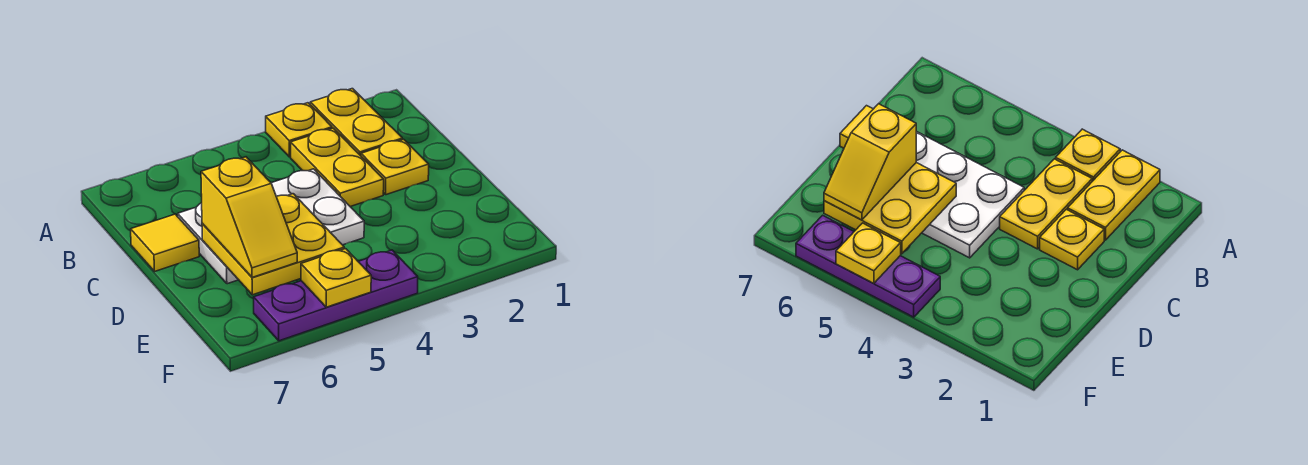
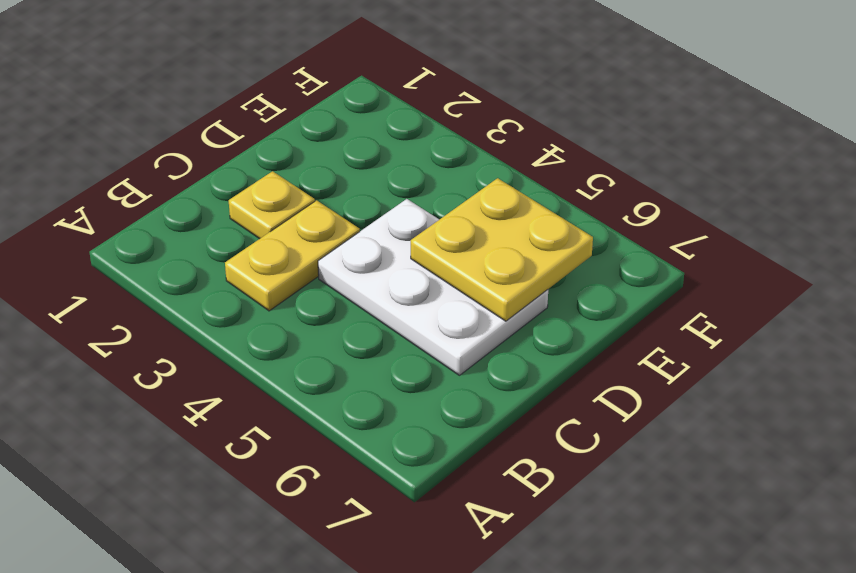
none -> yellow plate A2:B2 level 1
none -> yellow plate A3 level 1

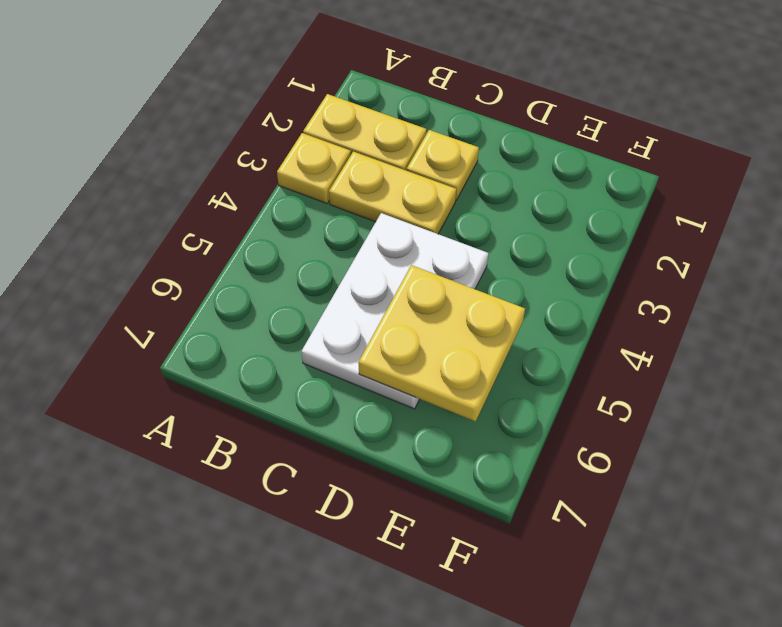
none -> yellow tile C7 level 1
none -> purple plate F4:F6 level 1

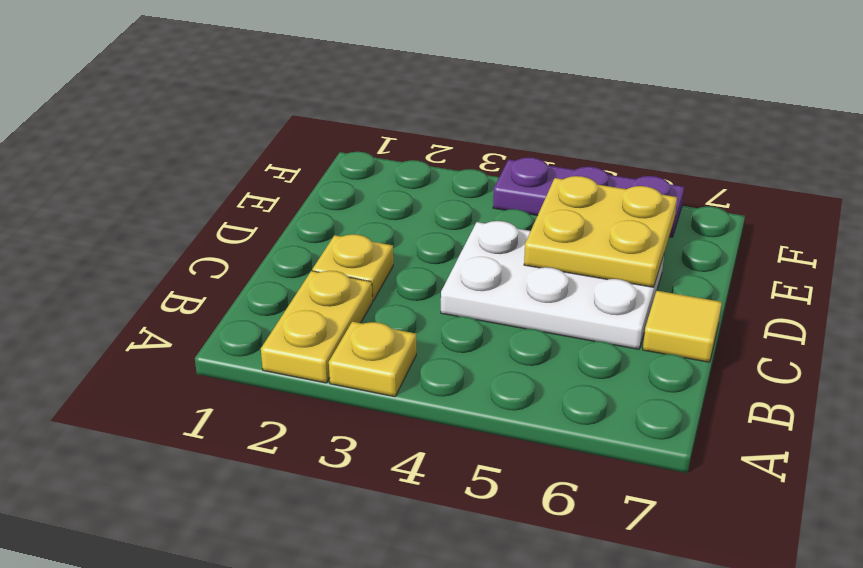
none -> yellow plate B3:C3 level 1
none -> yellow plate F5 level 2

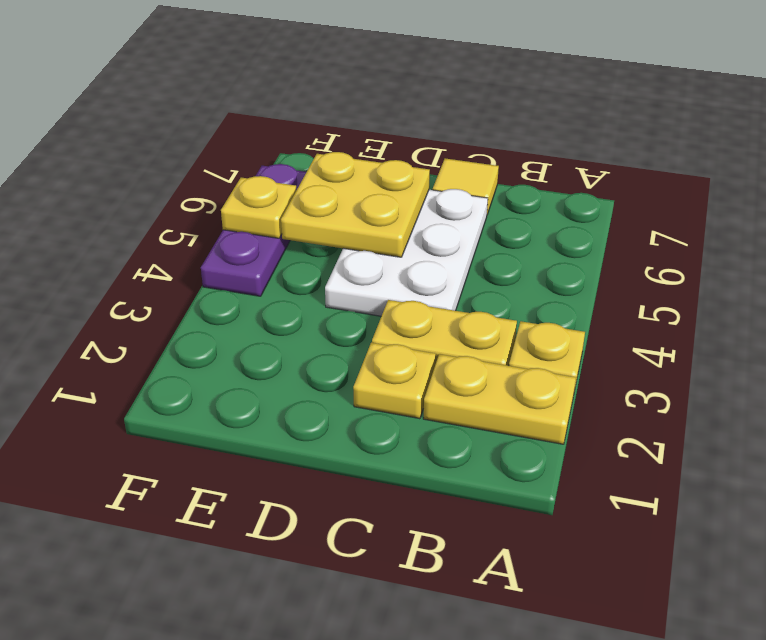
none -> yellow slope D6:E6 level 3 top D

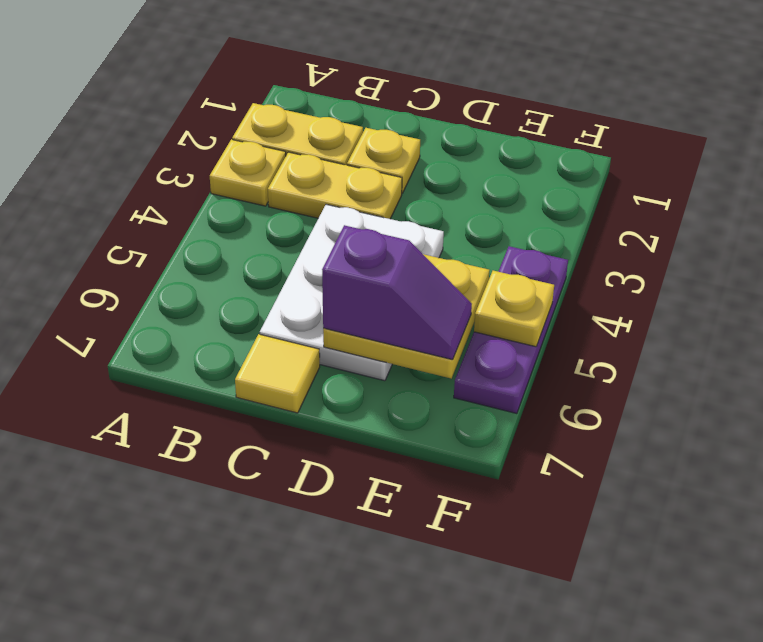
purple slope D6:E6 level 3 top D -> yellow slope D6:E6 level 3 top D

